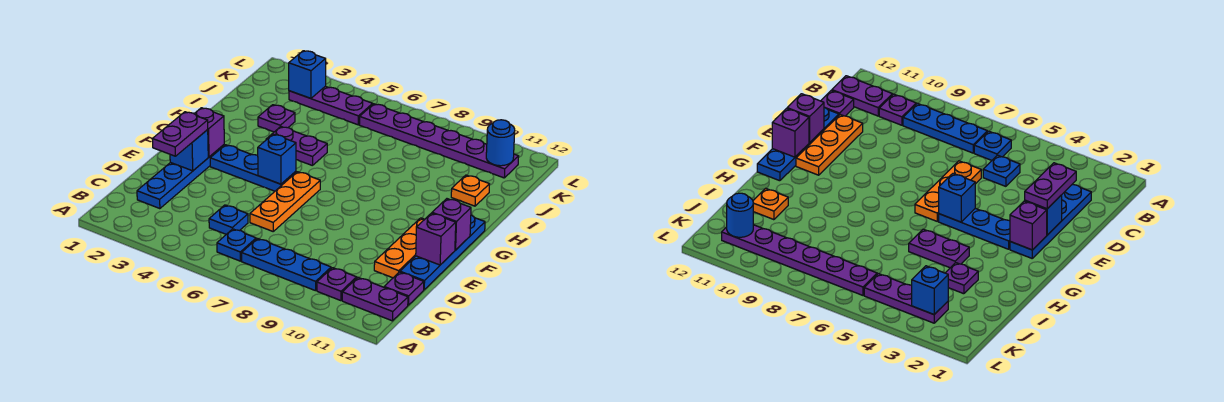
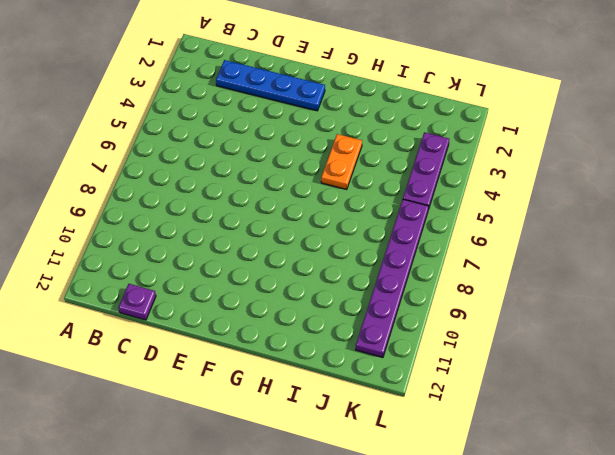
orange plate H4:H5 level 1 -> purple plate H4:H5 level 1
none -> blue plate B6 level 1
none -> blue plate B7:B9 level 1
none -> purple plate B10 level 1

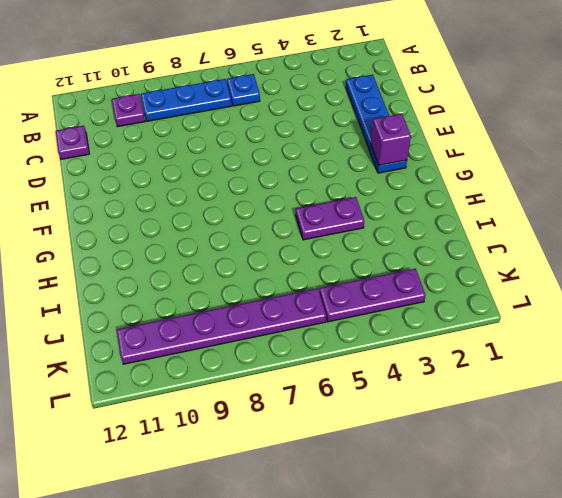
none -> purple plate B11:B12 level 1
none -> blue plate C5 level 1
none -> orange plate D6:F6 level 1

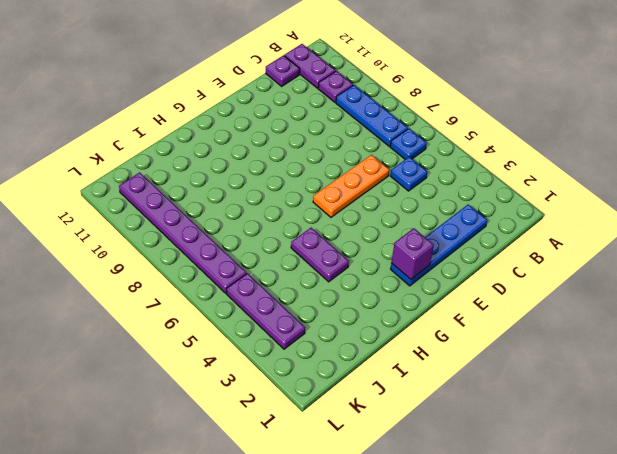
none -> orange plate D11:F11 level 1
none -> blue plate D12:G12 level 1
none -> blue plate F3:F5 level 1

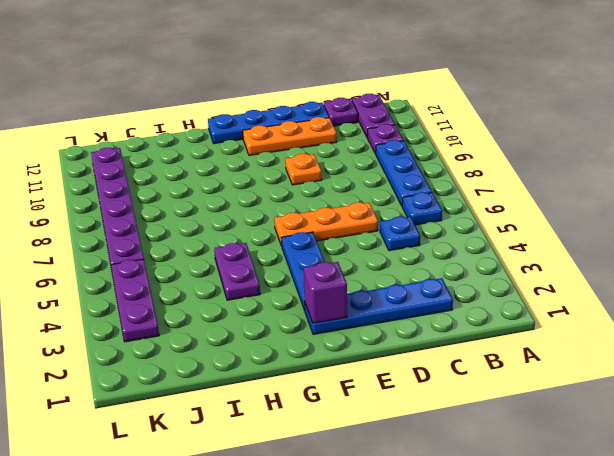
orange plate E9 level 1 -> orange plate I11 level 1
none -> purple plate I3 level 1
none -> blue brick E2 level 2
none -> purple brick E12 level 2

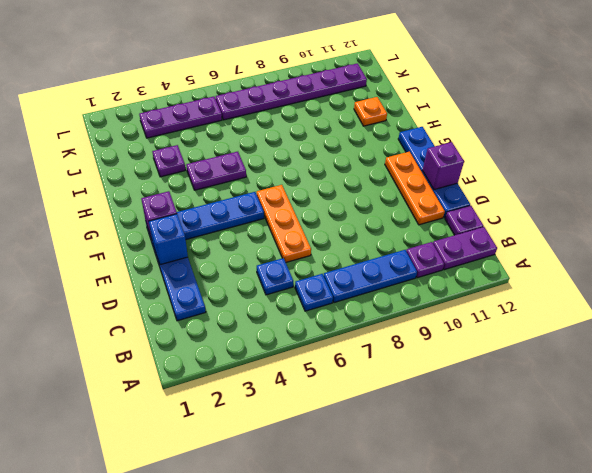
none -> blue brick F5 level 2
none -> purple brick F12 level 2
none -> blue brick K3 level 2

